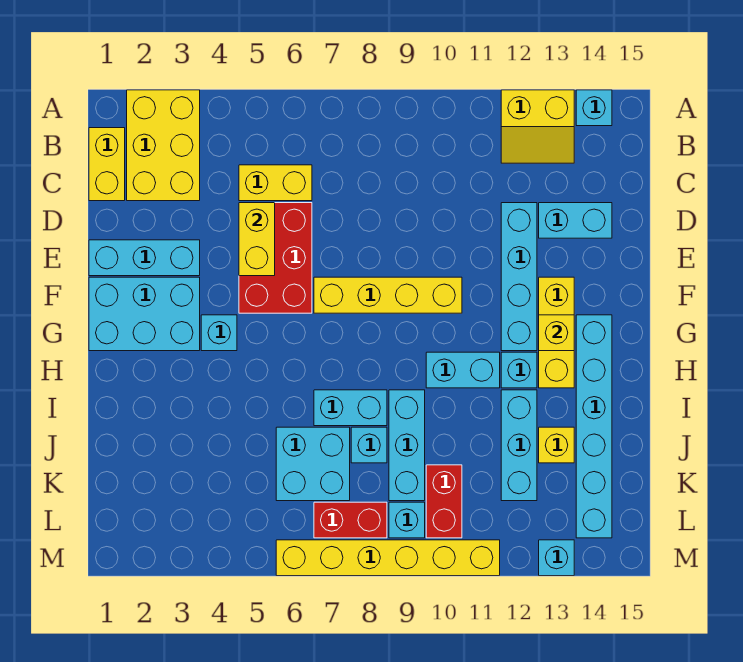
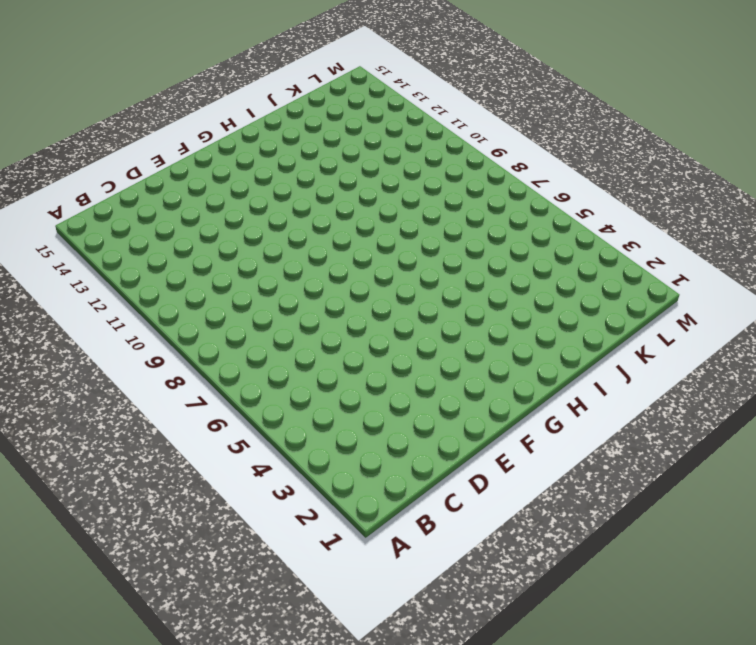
none -> yellow brick A2:C3 level 1
none -> yellow slope A12:B13 level 1 top A
none -> cyan brick A14 level 1

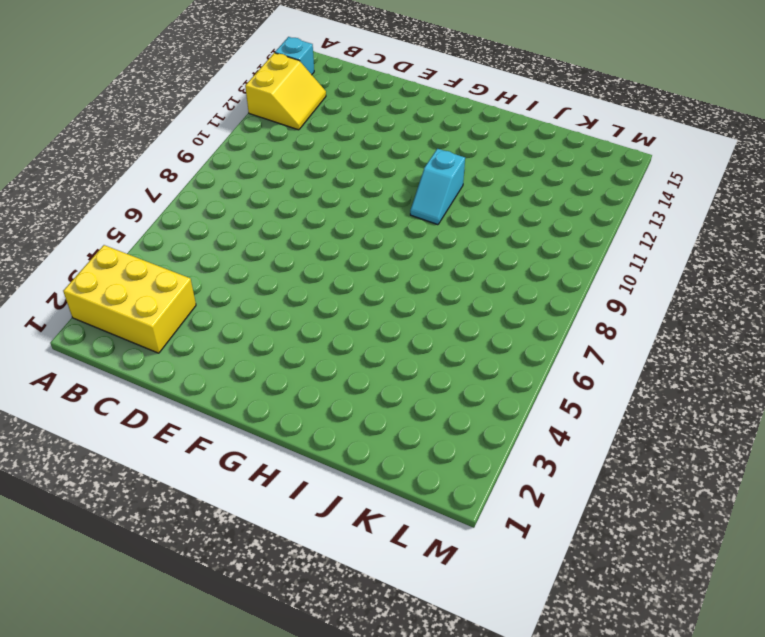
cyan slope H10:H11 level 1 top 11 -> cyan brick H10:H11 level 1
none -> yellow brick B1:C1 level 1
none -> yellow brick C5:C6 level 1
none -> red brick D5:F6 level 1

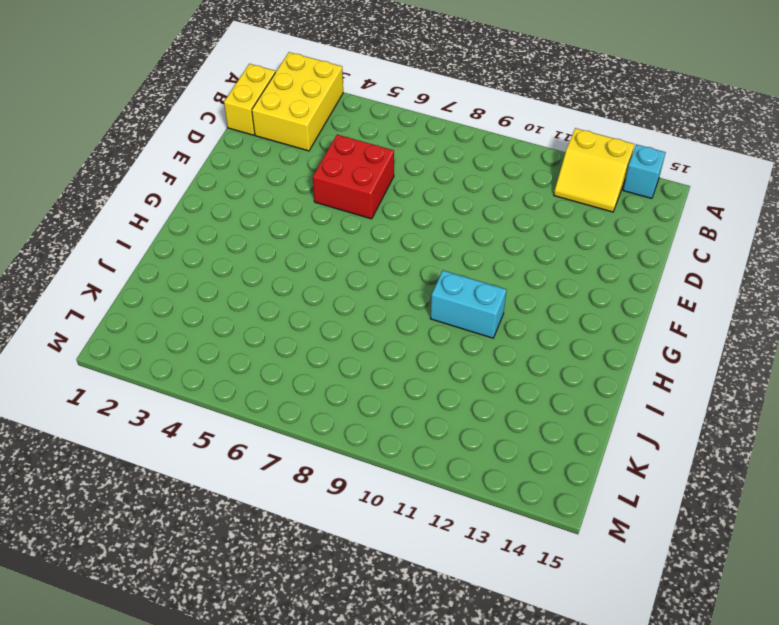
red brick D5:E6 level 1 -> red brick D5:F6 level 1
none -> yellow brick C5:C6 level 1
none -> cyan brick D12:G12 level 1
none -> cyan brick D13:D14 level 1

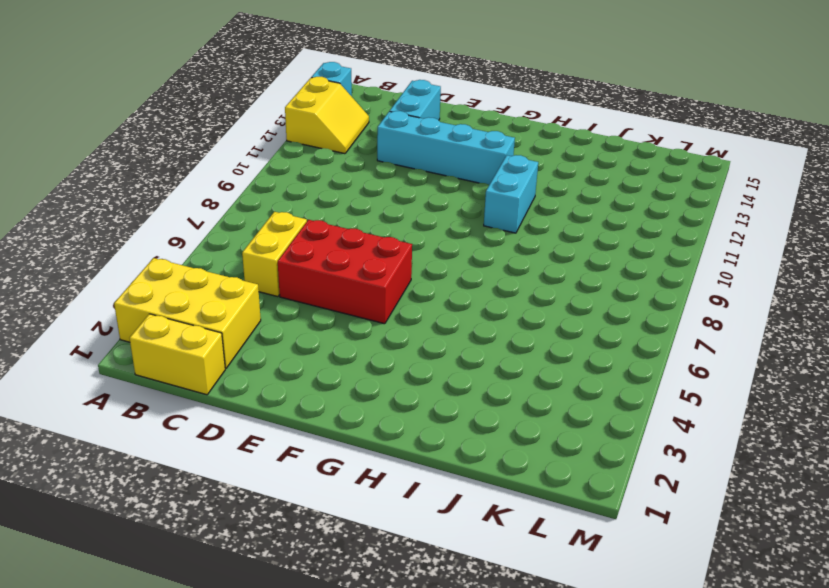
none -> cyan brick E1:E3 level 1
none -> cyan brick F1:G3 level 1
none -> yellow brick F7:F10 level 1

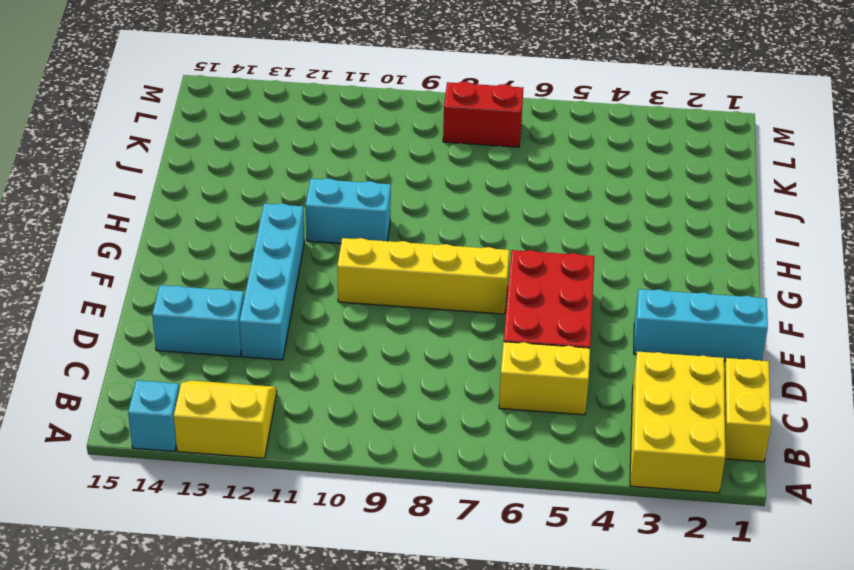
none -> cyan brick F1:G3 level 1
none -> yellow brick F13:H13 level 1
none -> cyan brick G4 level 1

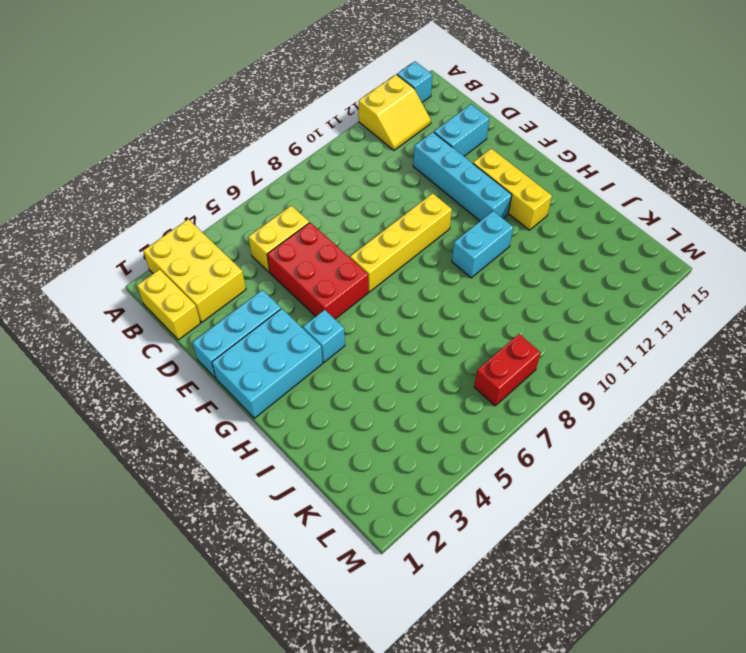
none -> cyan brick G14:L14 level 1
none -> cyan brick H12 level 1
none -> cyan brick I7:I8 level 1

